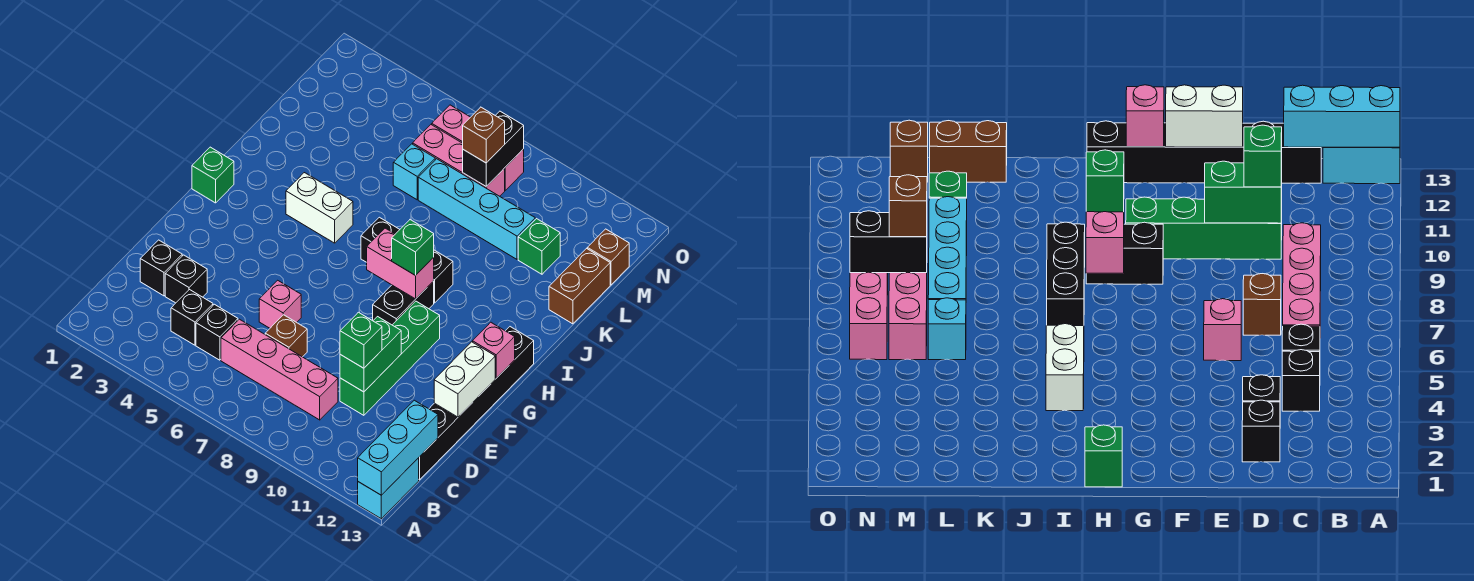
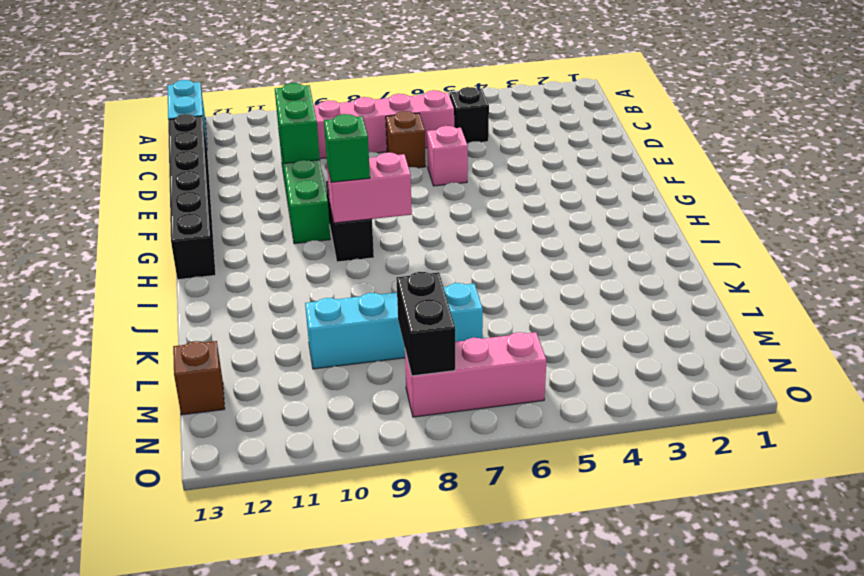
none -> black brick C4 level 1
none -> black brick D2 level 1
none -> black brick D3 level 1
none -> green brick H1 level 1

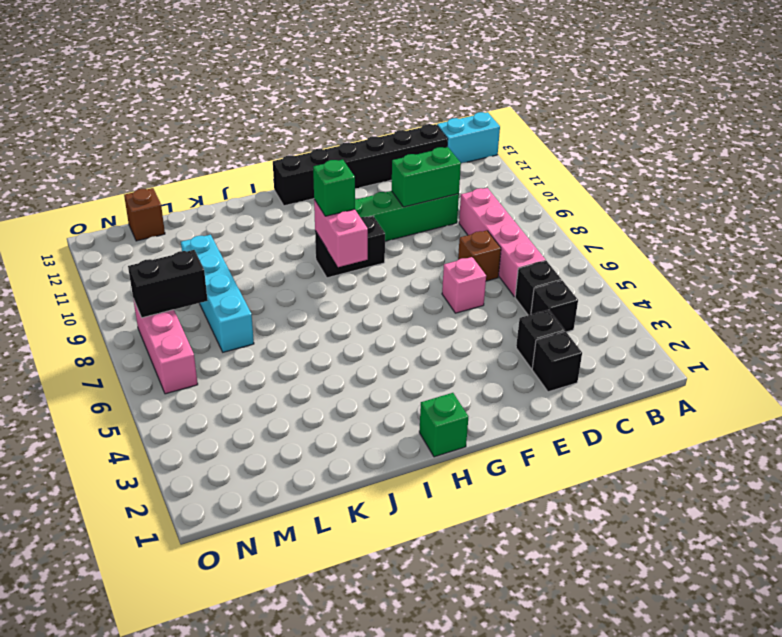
none -> white brick I4:I5 level 1
none -> black brick I7:I9 level 1
none -> brown brick K13:L13 level 1
none -> cyan brick L6 level 1

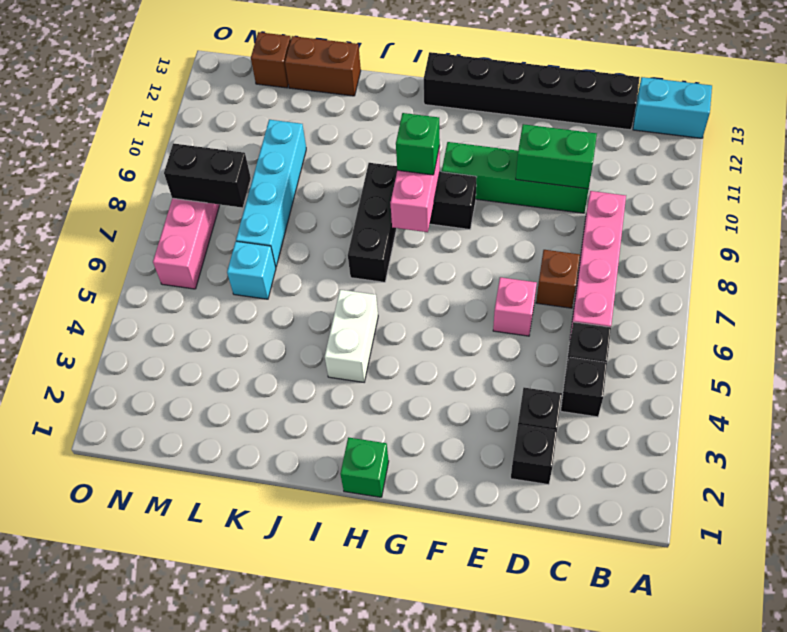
none -> green brick L11 level 1
none -> pink brick M6:M8 level 1
none -> cyan brick A13:C13 level 2
none -> white brick E13:F13 level 2

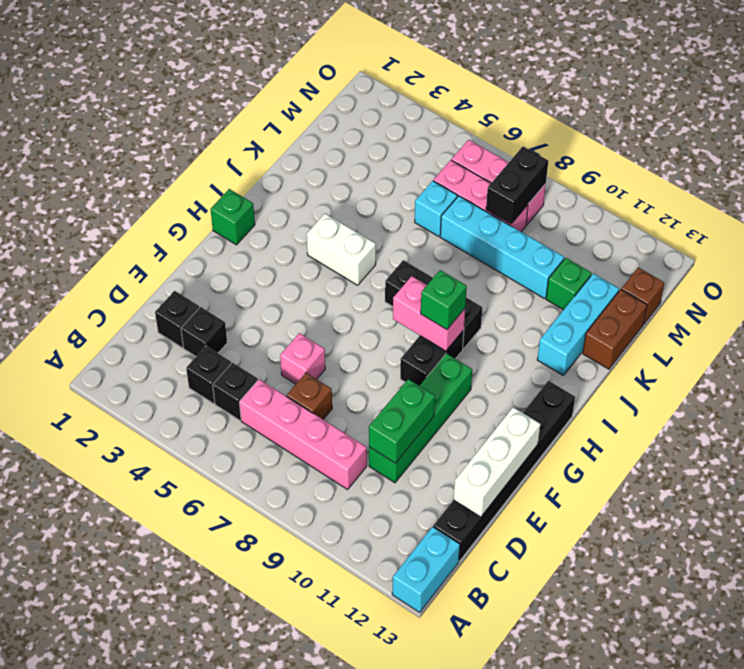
white brick D13:F13 level 2 -> white brick E13:F13 level 2
cyan brick J12:L12 level 1 -> cyan brick A13:C13 level 2
none -> pink brick G13 level 2
none -> green brick D10 level 3
none -> brown brick M8 level 3

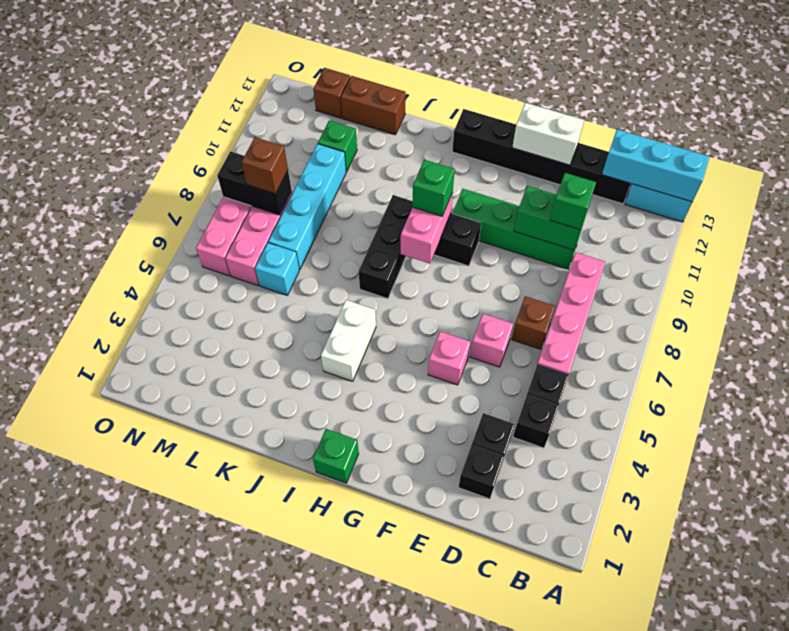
pink brick F5 level 1 -> pink brick G13 level 2

